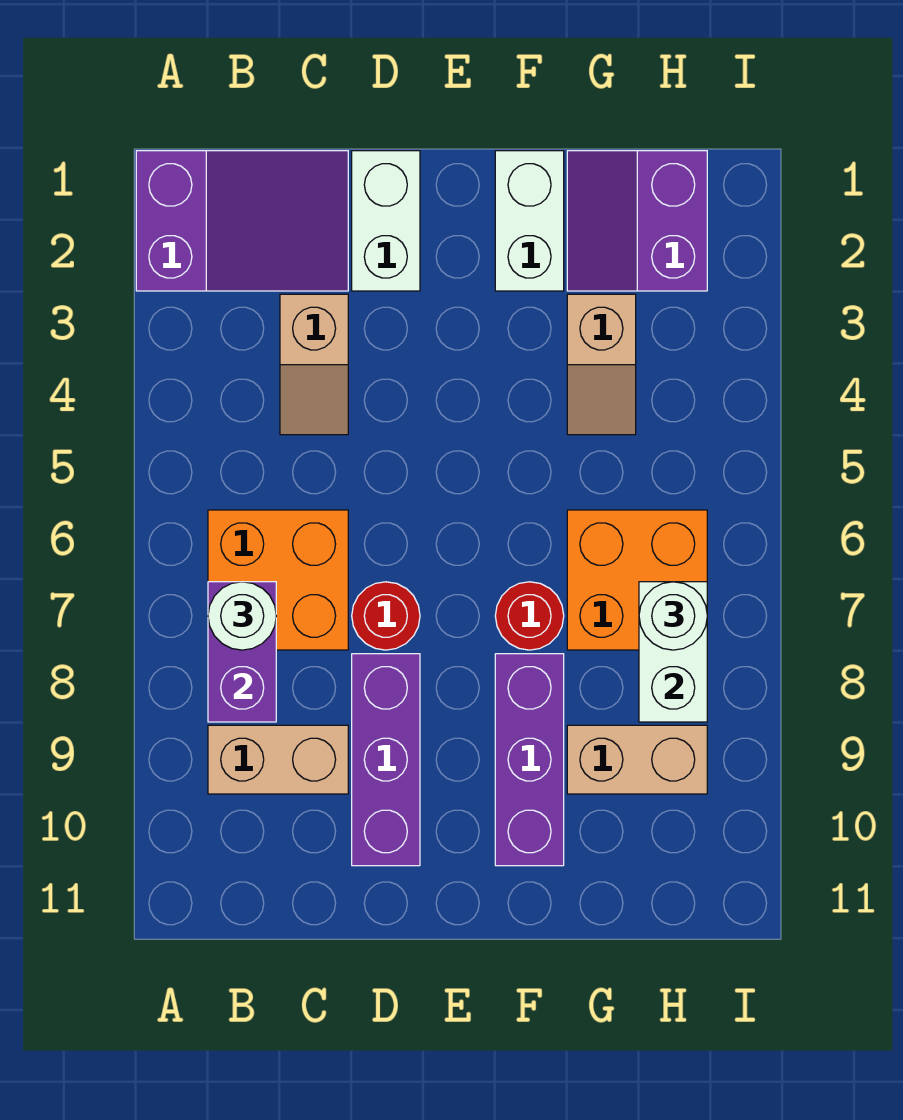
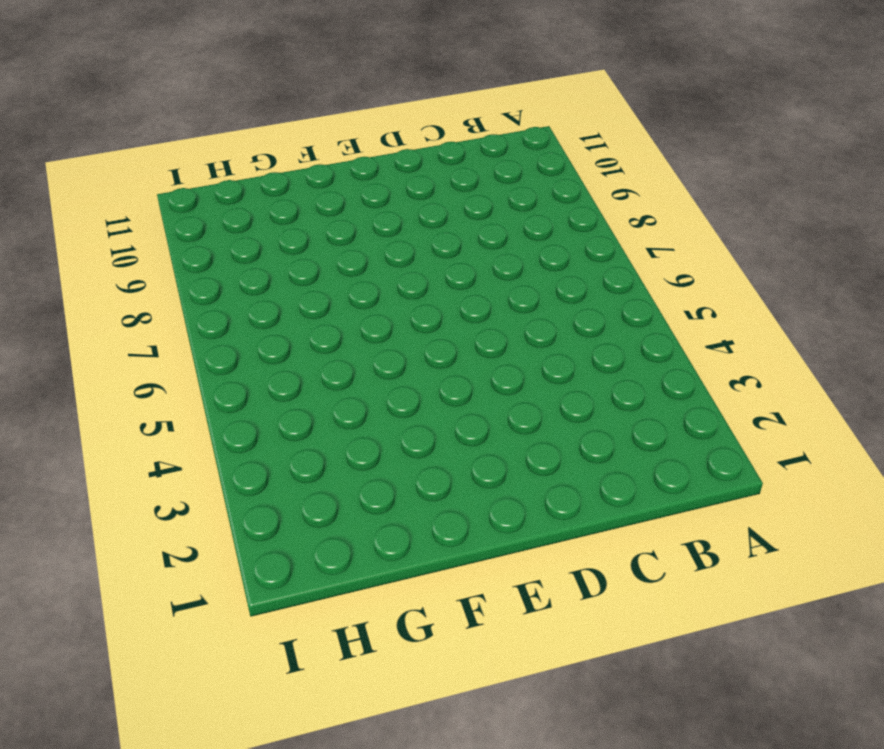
none -> purple slope A1:C2 level 1 top A
none -> orange brick B6:C7 level 1
none -> tan brick B9:C9 level 1

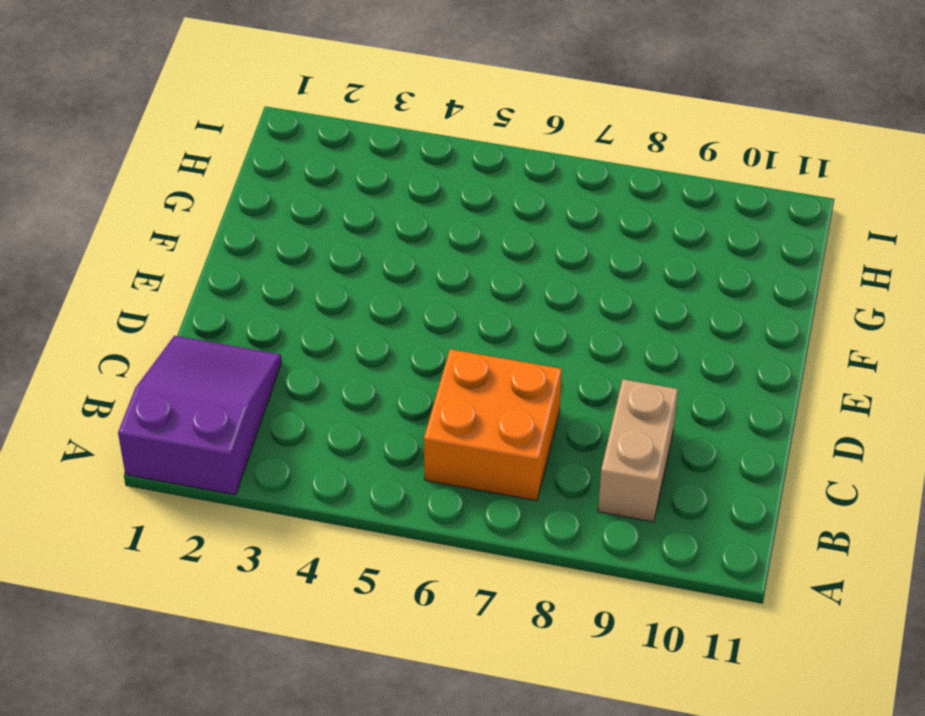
none -> tan slope C3:C4 level 1 top 3
none -> white brick D1:D2 level 1
none -> red round brick D7 level 1

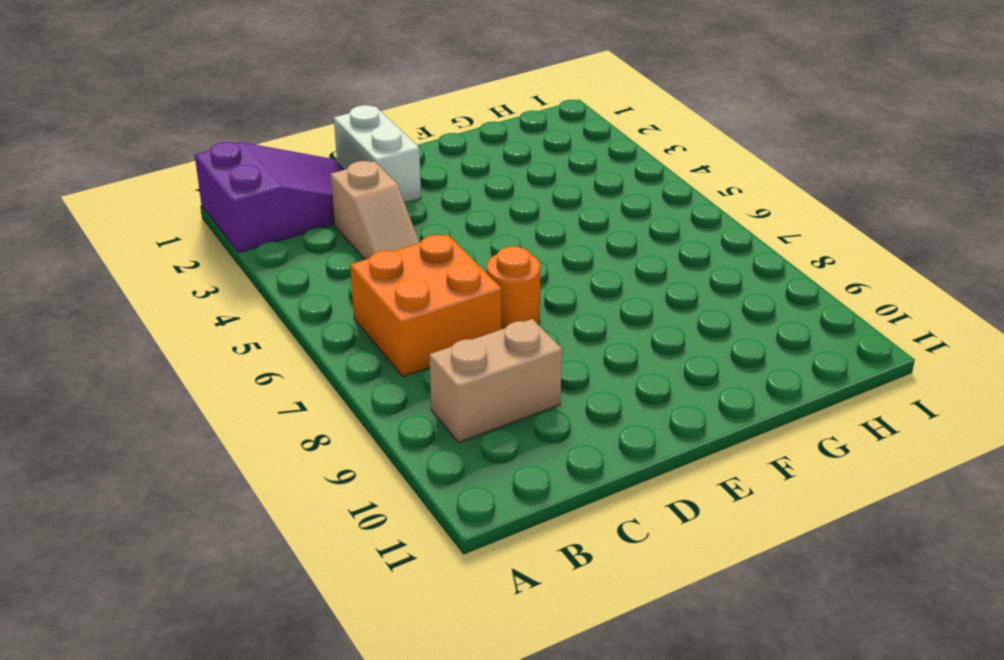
orange round brick D7 level 1 -> red round brick D7 level 1
none -> purple brick D8:D10 level 1
none -> white brick F1:F2 level 1
none -> red round brick F7 level 1

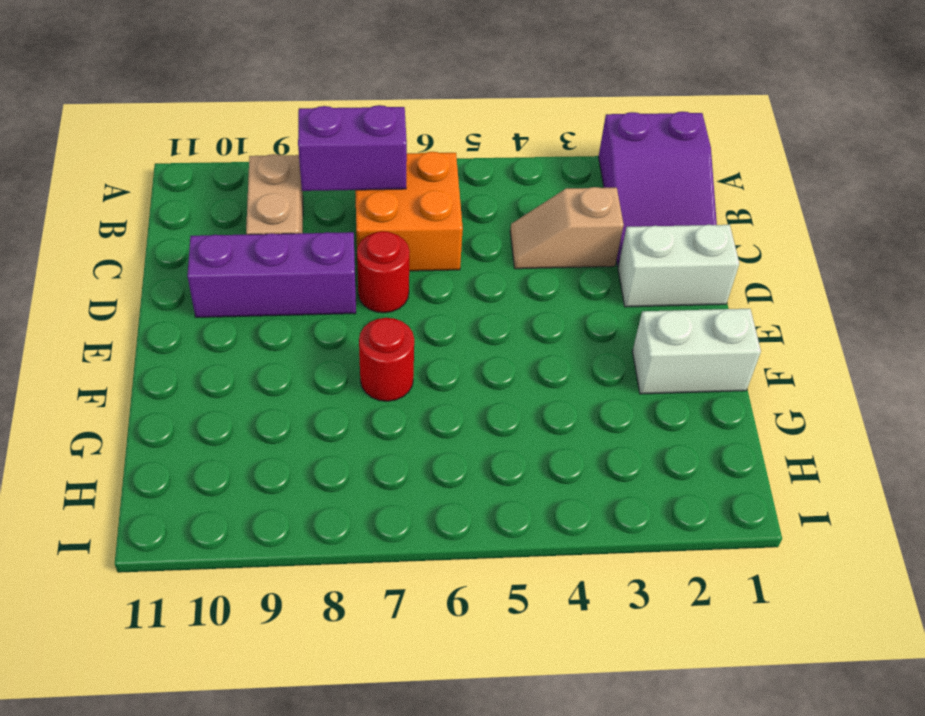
none -> purple brick F8:F10 level 1
none -> purple slope G1:H2 level 1 top H
none -> tan slope G3:G4 level 1 top 3

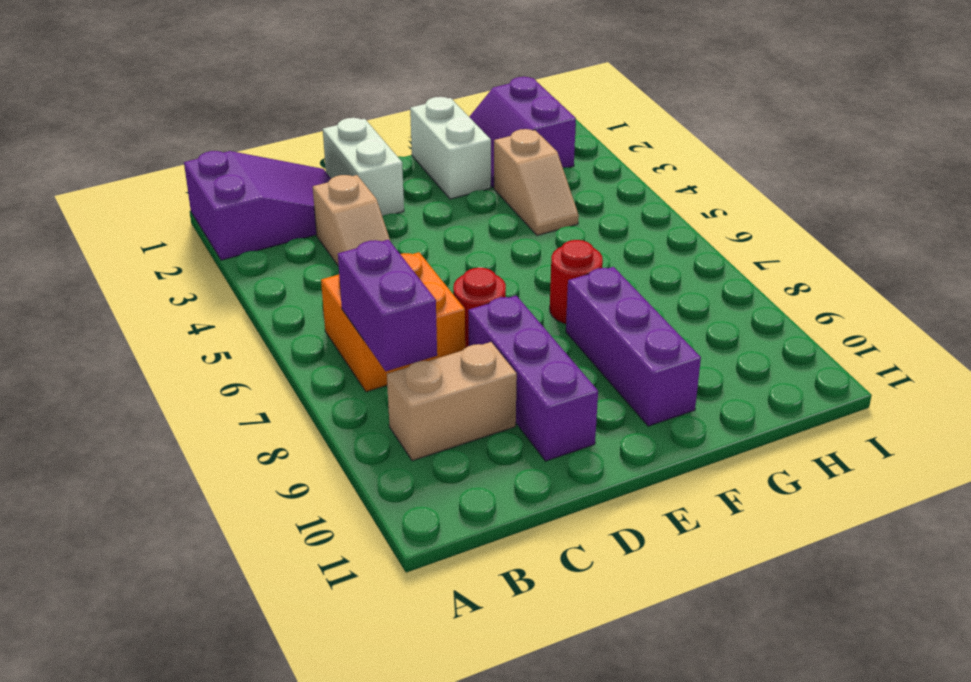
none -> orange brick G6:H7 level 1
none -> tan brick G9:H9 level 1
none -> white brick H7:H8 level 2

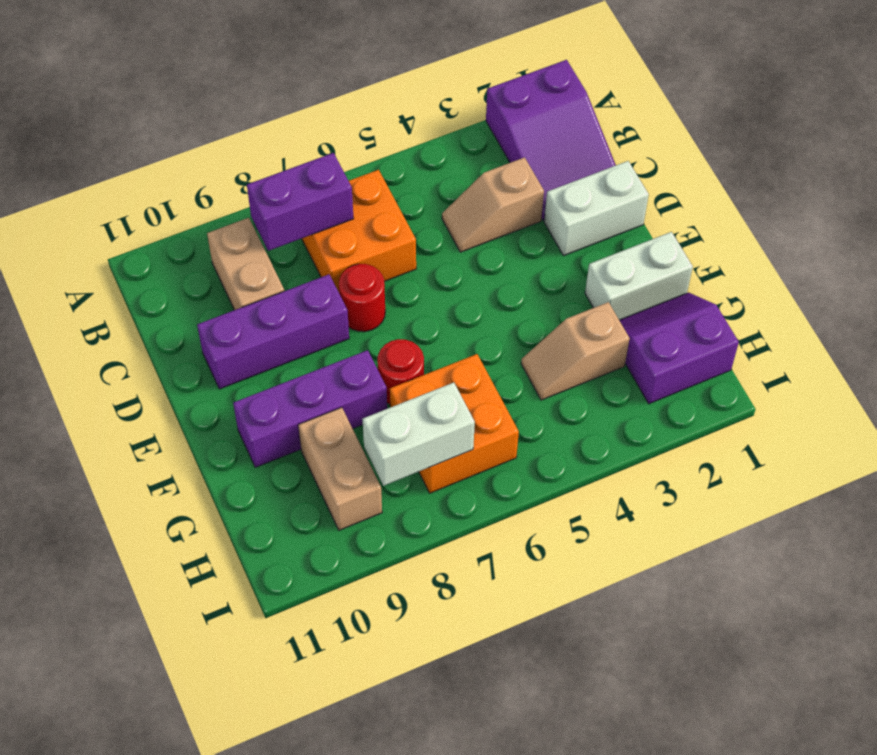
none -> white round brick B7 level 3
none -> white round brick H7 level 3

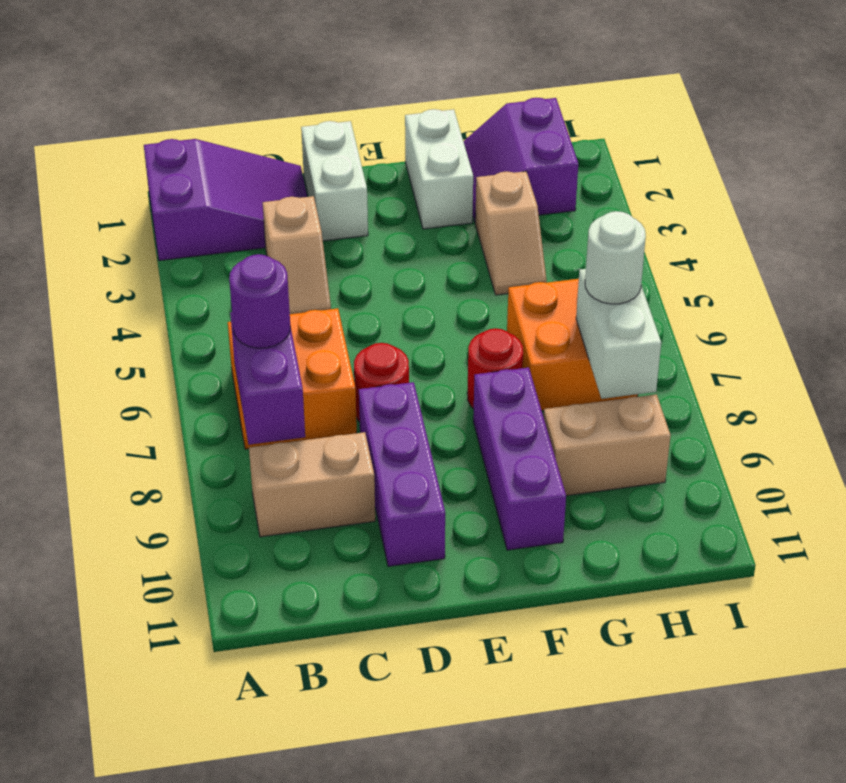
purple round brick B7 level 3 -> white round brick B7 level 3

